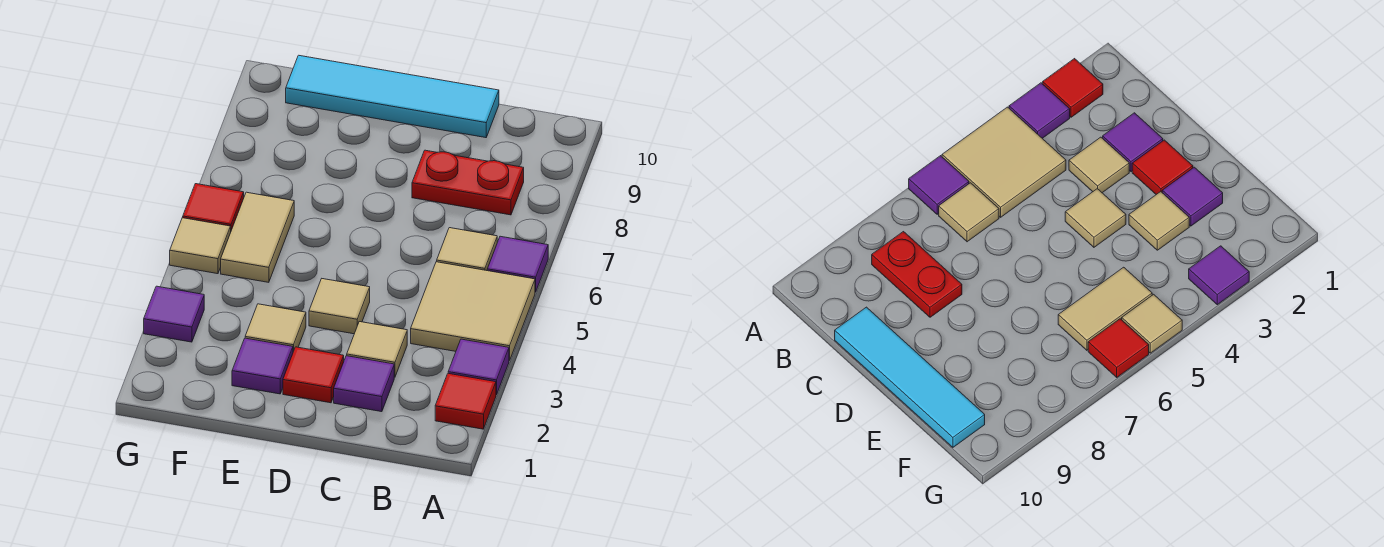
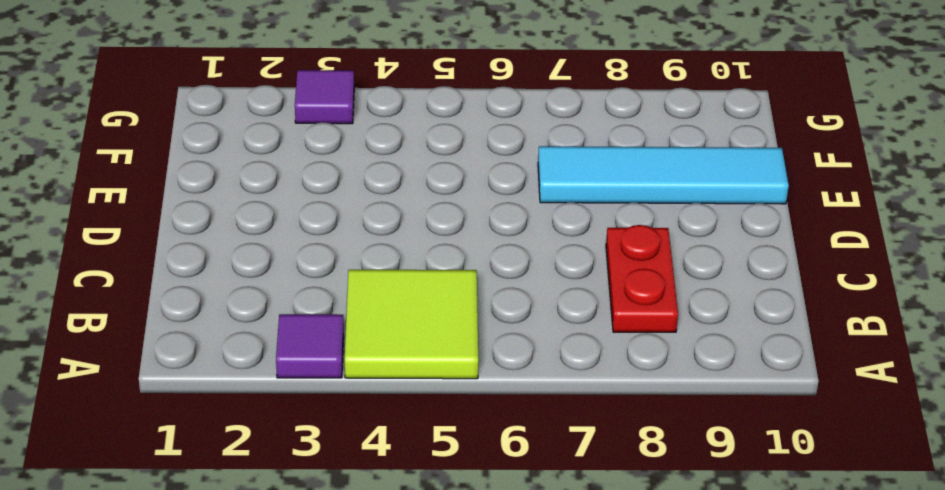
lime tile A4:B5 level 1 -> tan tile A4:B5 level 1
cyan tile E7:E10 level 1 -> cyan tile C10:F10 level 1
none -> red tile A2 level 1
none -> purple tile A6 level 1
none -> tan tile B6 level 1

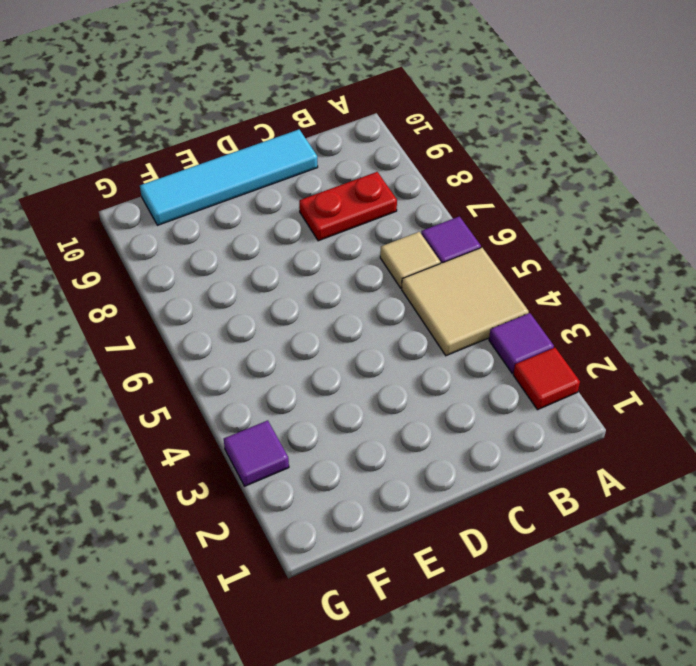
none -> purple tile C2 level 1
none -> tan tile C3 level 1
none -> red tile D2 level 1

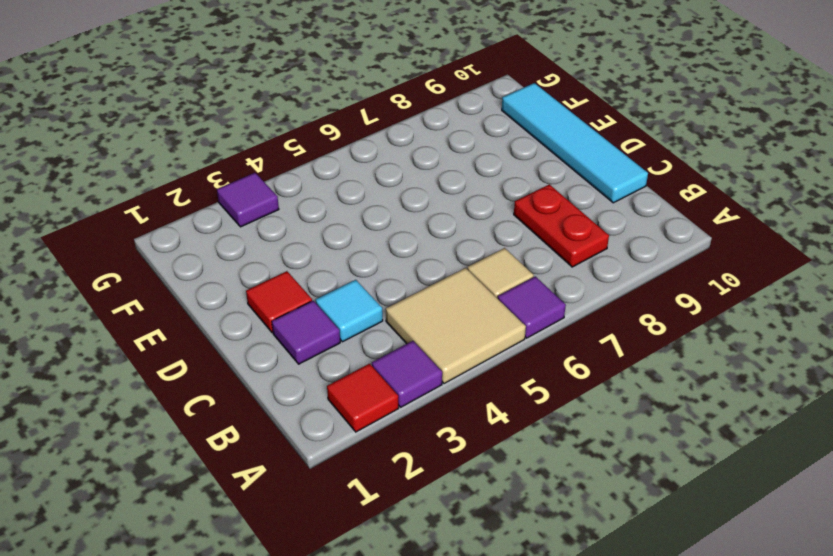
cyan tile C3 level 1 -> tan tile C3 level 1
none -> tan tile D4 level 1
none -> purple tile E2 level 1
none -> tan tile E3 level 1

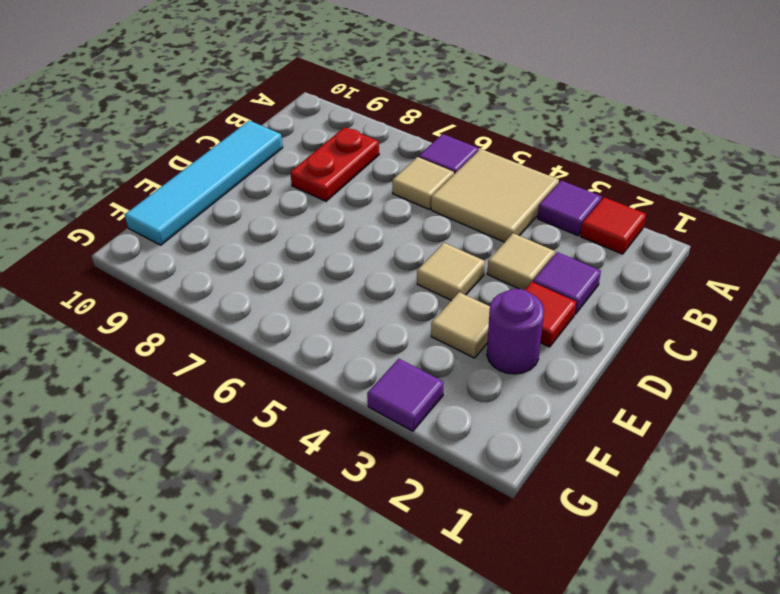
purple round brick E2 level 1 -> purple tile E2 level 1
none -> tan tile F5:F6 level 1
none -> tan tile G5 level 1
none -> red tile G6 level 1

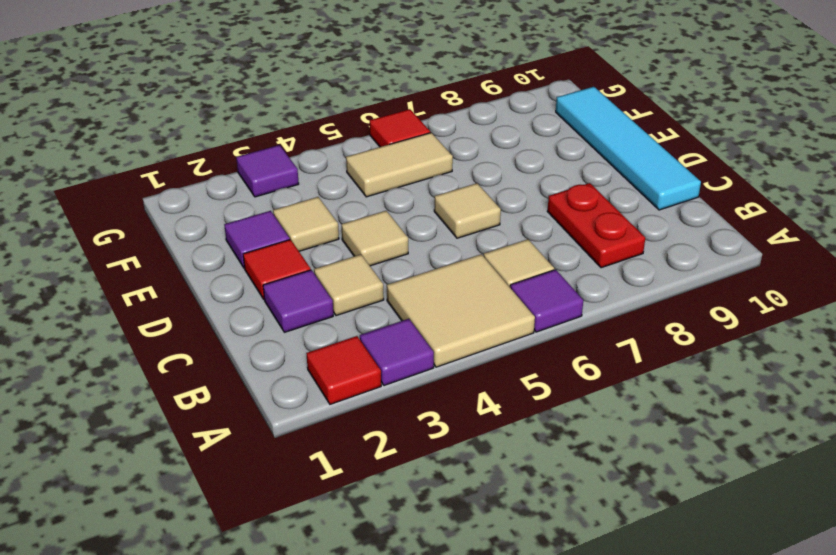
tan tile D6 level 1 -> tan tile G5 level 1

